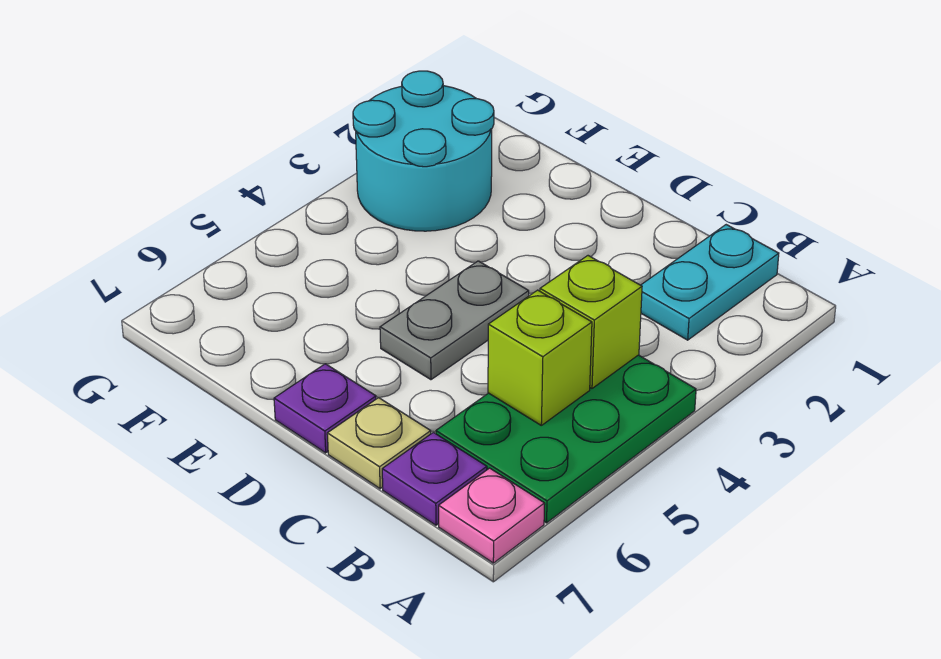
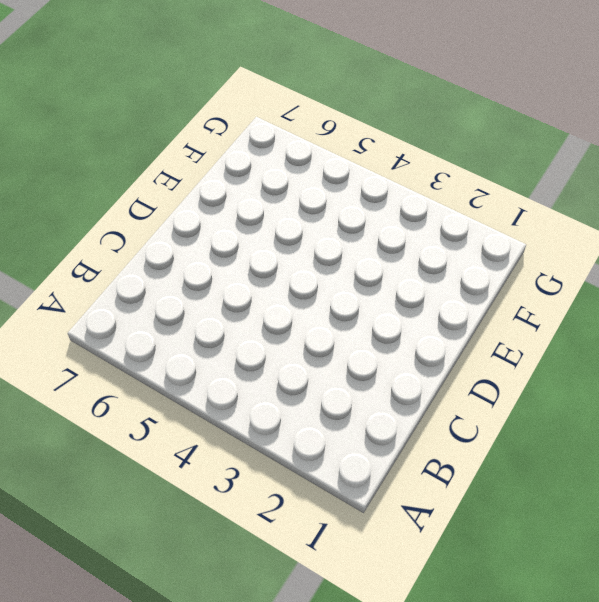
none -> green plate A4:B6 level 1
none -> pink plate A7 level 1

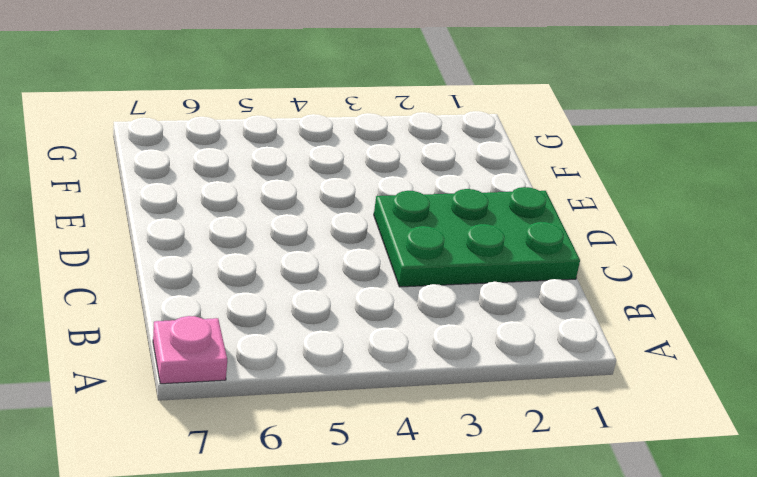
green plate C1:D3 level 1 -> green plate A4:B6 level 1
none -> cyan plate B1:B2 level 1
none -> purple plate B7 level 1

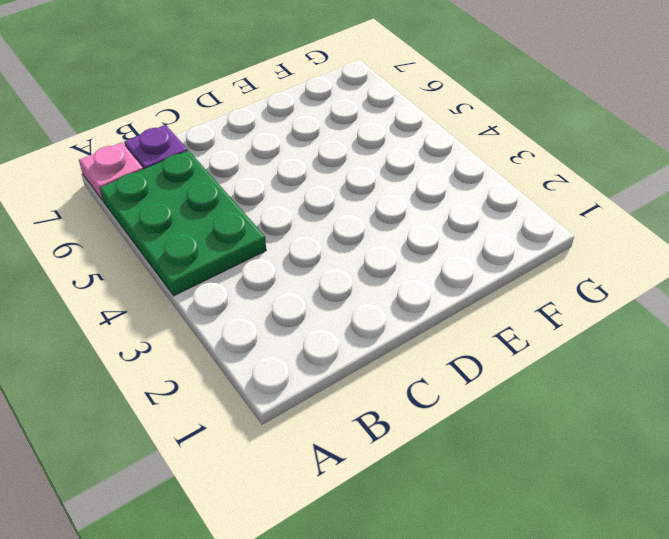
none -> cyan plate B1:B2 level 1
none -> tan plate C7 level 1

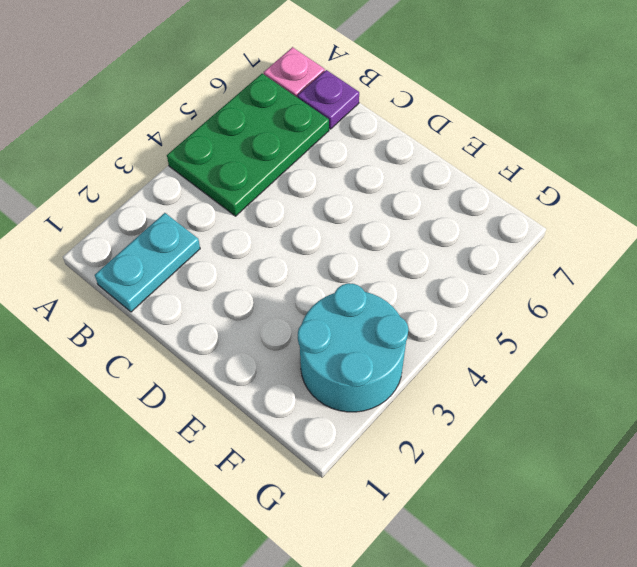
none -> tan plate C7 level 1
none -> grey plate D4:D5 level 1

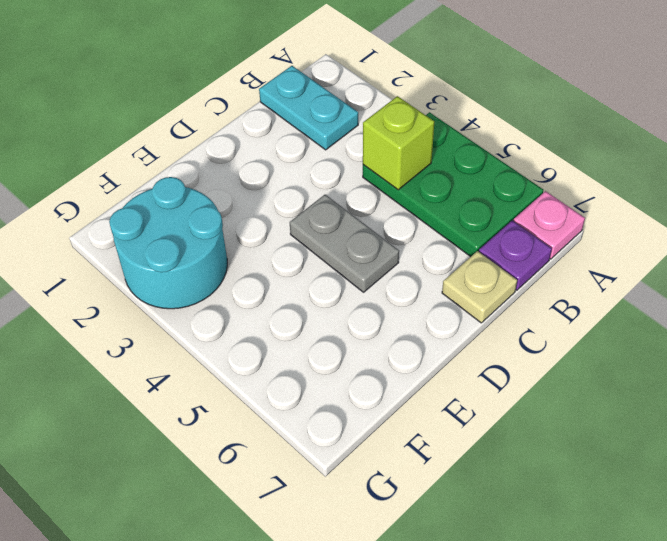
none -> purple plate D7 level 1
none -> lime brick B5 level 2

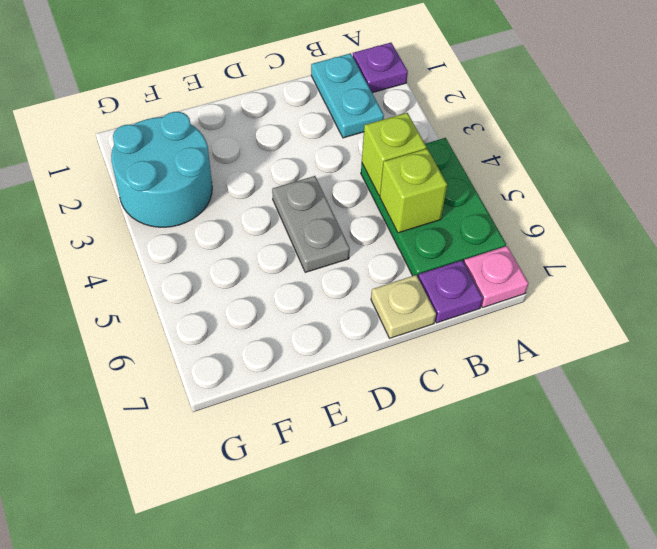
purple plate A1 level 1 -> purple plate D7 level 1

